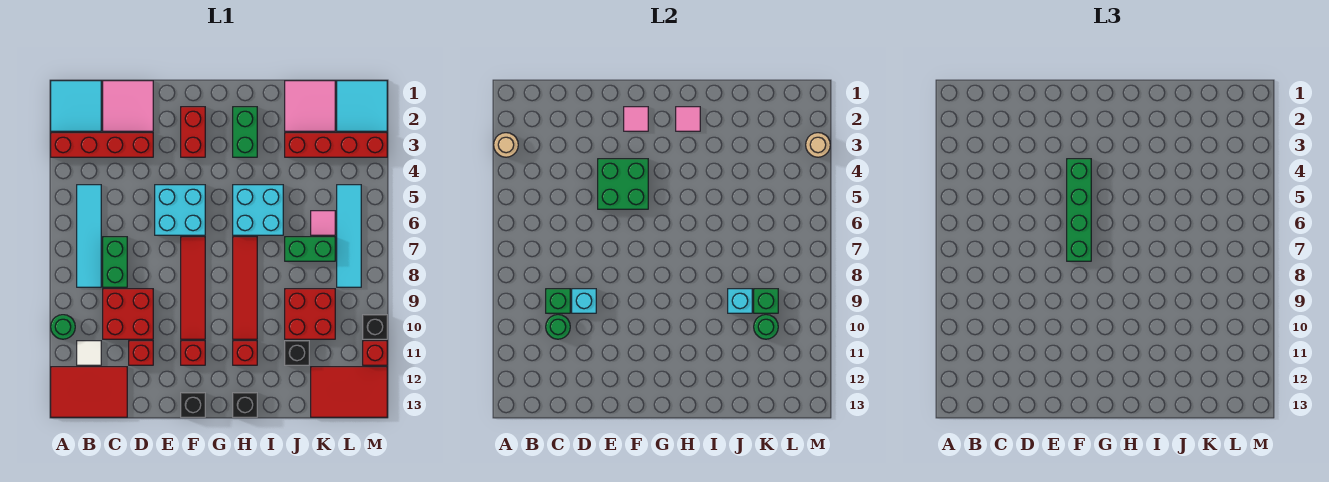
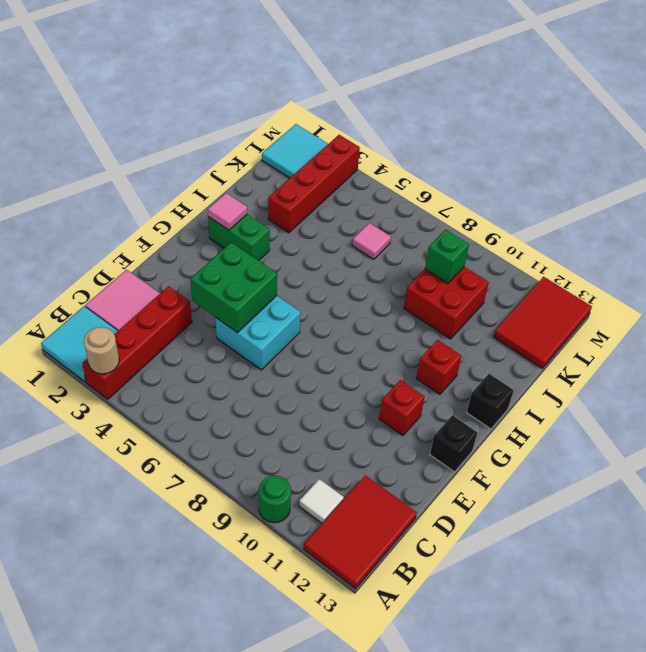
none -> cyan tile B5:B8 level 1
none -> green brick C7:C8 level 1
none -> red brick C9:D10 level 1
none -> red brick D11 level 1

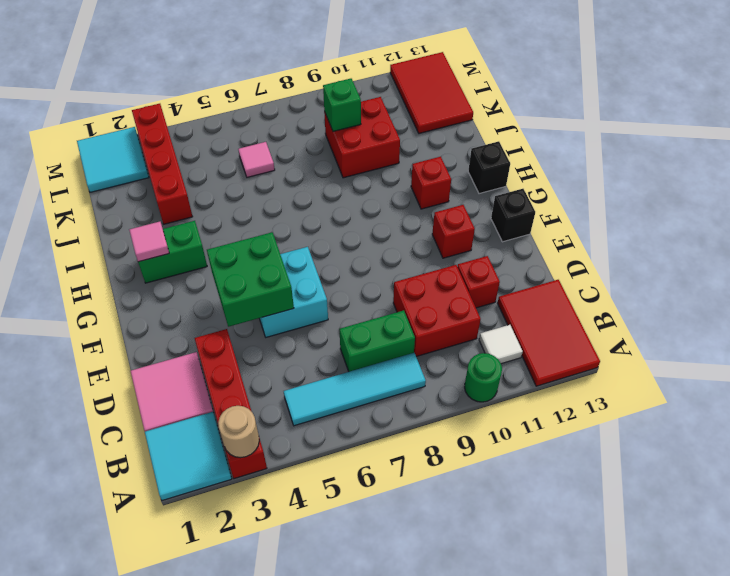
none -> red brick F2:F3 level 1
none -> red tile F7:F10 level 1
none -> cyan brick H5:I6 level 1
none -> red tile H7:H10 level 1

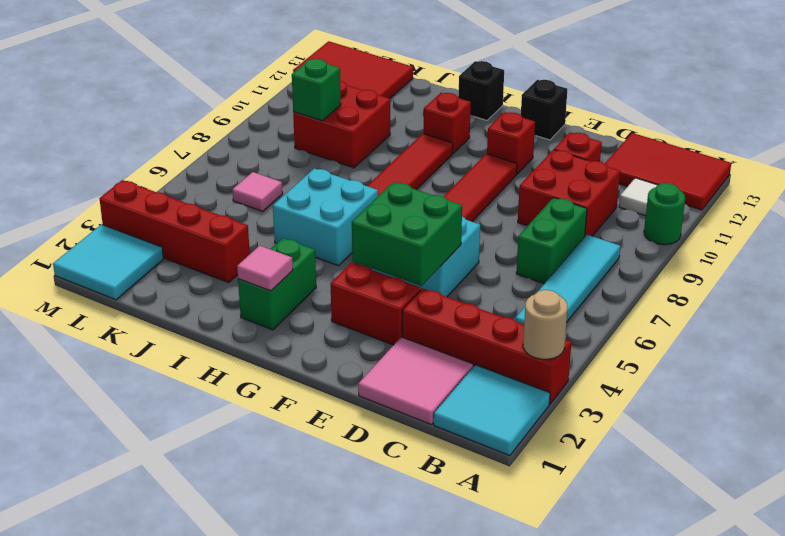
red brick E3:F3 level 1 -> red brick F2:F3 level 1
none -> pink tile J1:K2 level 1
none -> green brick J7:K7 level 1
none -> black brick J11 level 1
none -> cyan tile L5:L8 level 1

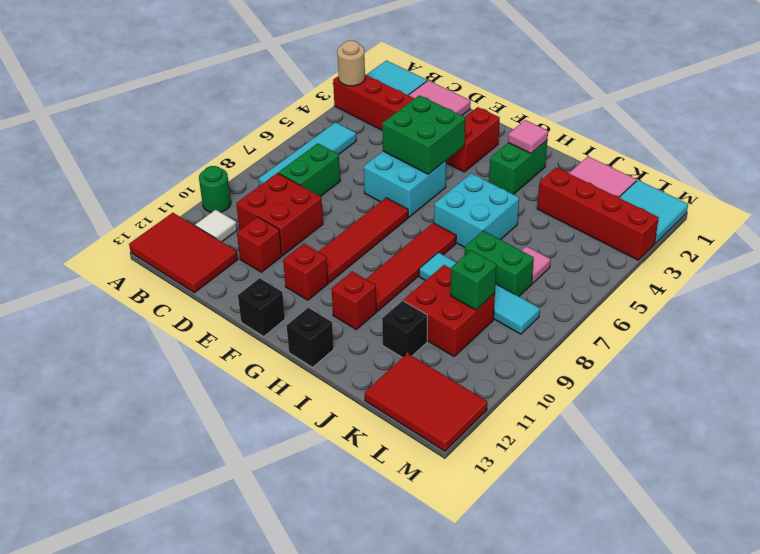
cyan tile I8:L8 level 1 -> cyan tile L5:L8 level 1
none -> black brick M10 level 1
none -> red brick M11 level 1
none -> green brick C9 level 2
none -> green round brick C10 level 2

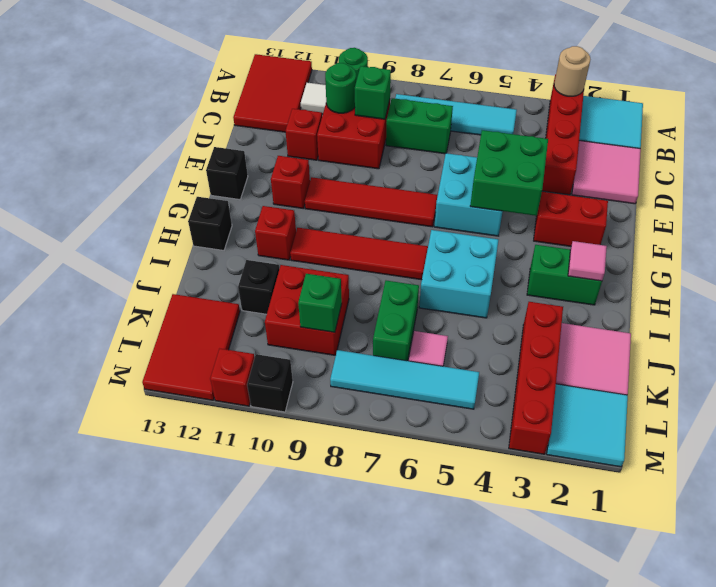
none -> cyan brick D9 level 2
none -> pink tile F2 level 2
none -> cyan brick J9 level 2
none -> green round brick K10 level 2

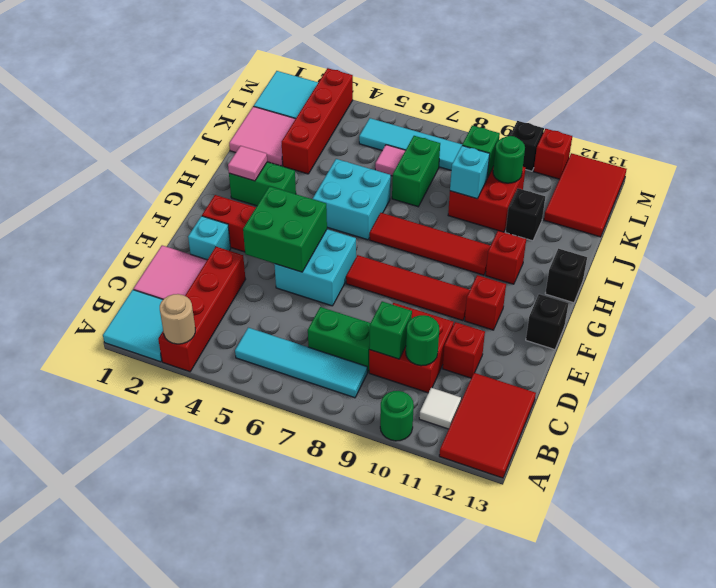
cyan brick E2 level 1 -> cyan brick D9 level 2
none -> pink tile F2 level 2
none -> tan round brick M3 level 2
none -> green brick F4:F7 level 3

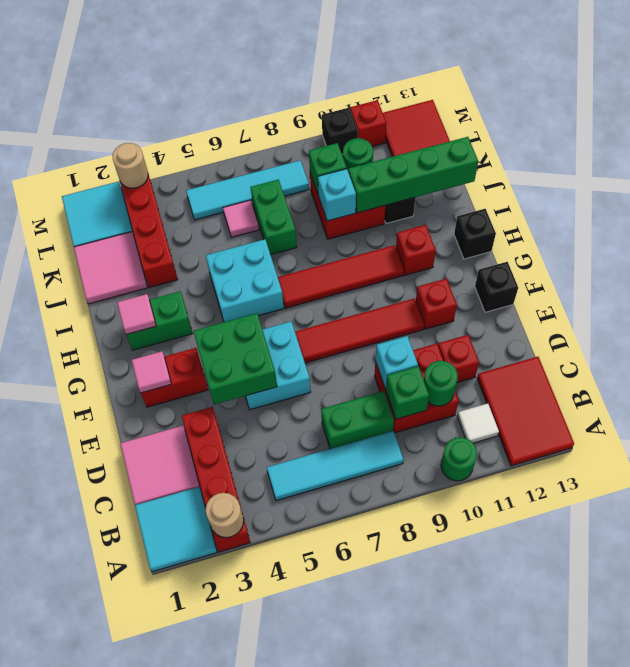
green brick J10:J13 level 2 -> green brick F4:F7 level 3

